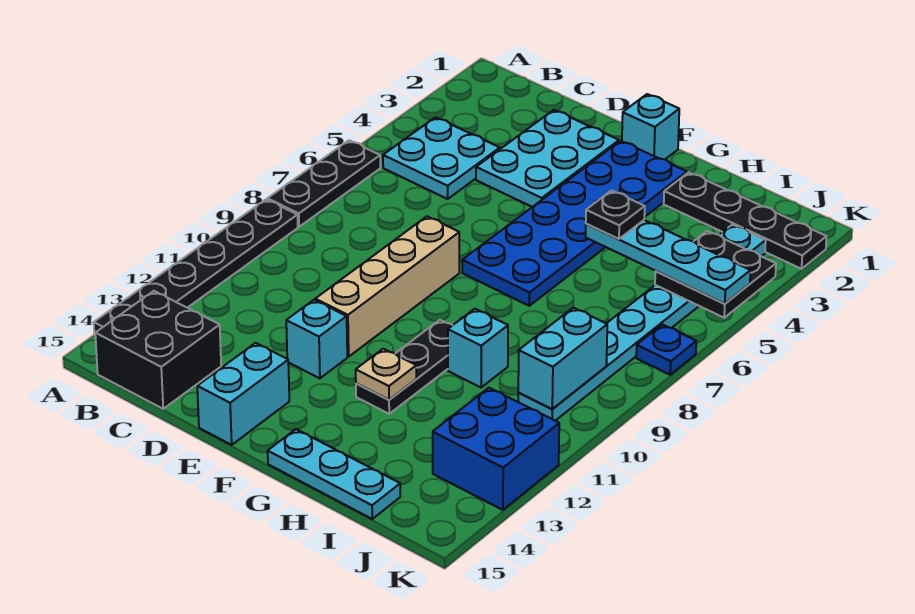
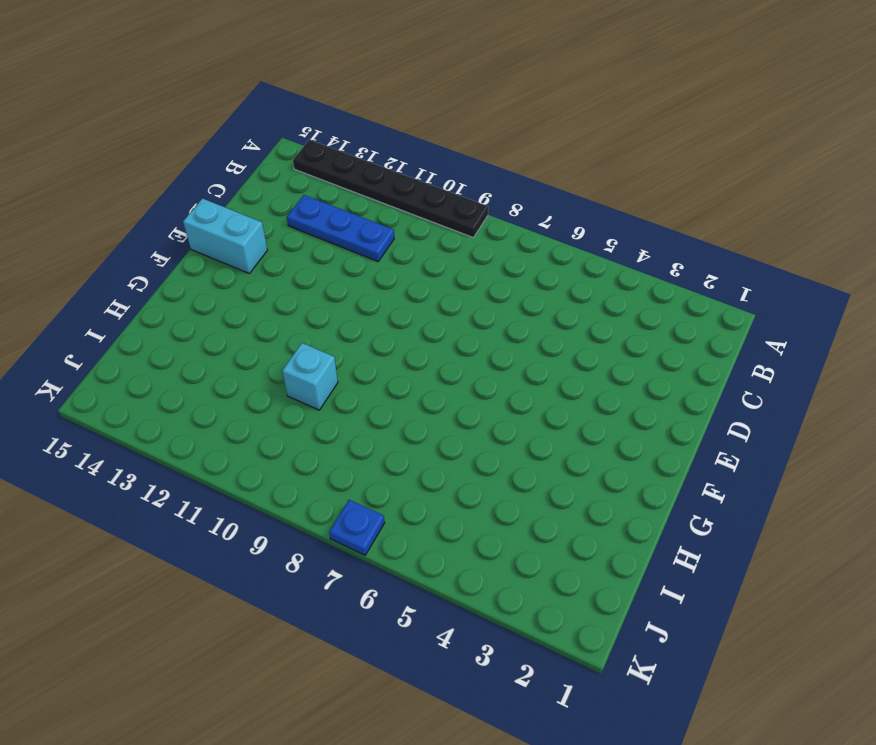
blue plate C11:C13 level 1 -> none
none -> black plate A6:A8 level 1
none -> cyan plate B4:C5 level 1
none -> black brick B14:C15 level 1

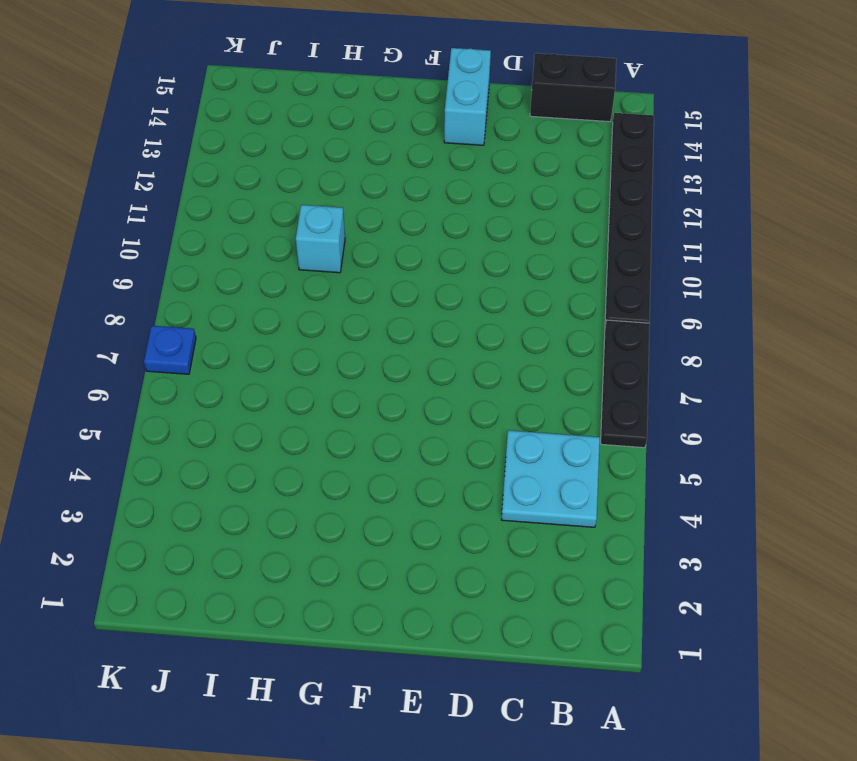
black brick B15:C15 level 1 -> black brick B14:C15 level 1
none -> cyan plate D2:E4 level 1
none -> tan brick E8:E11 level 1
none -> cyan brick E12 level 1

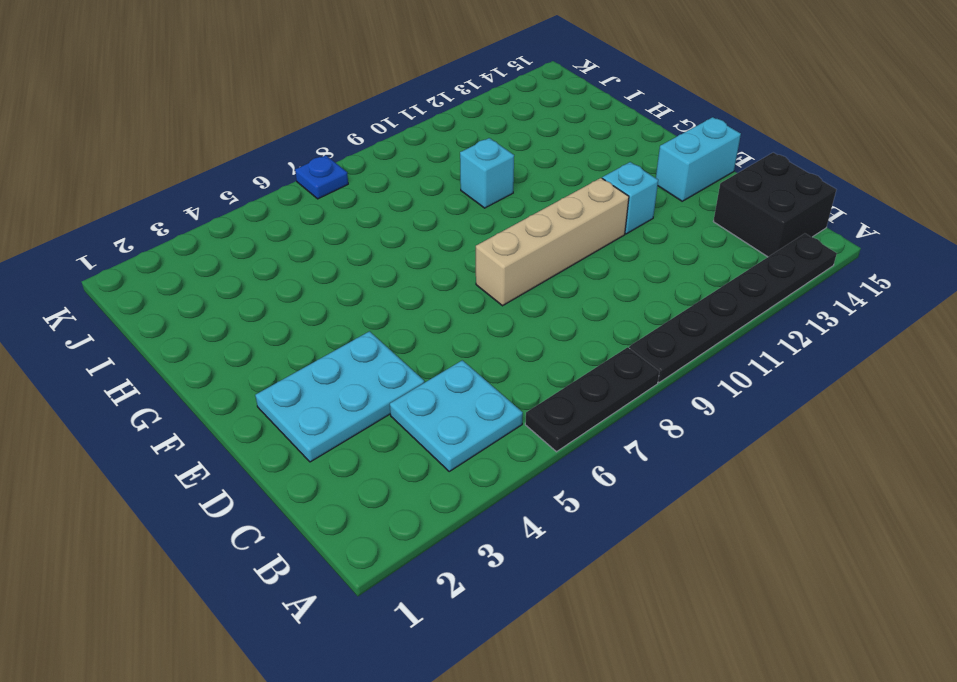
none -> cyan brick F1 level 1
none -> blue plate F2:G7 level 1
none -> black plate G10:G12 level 1

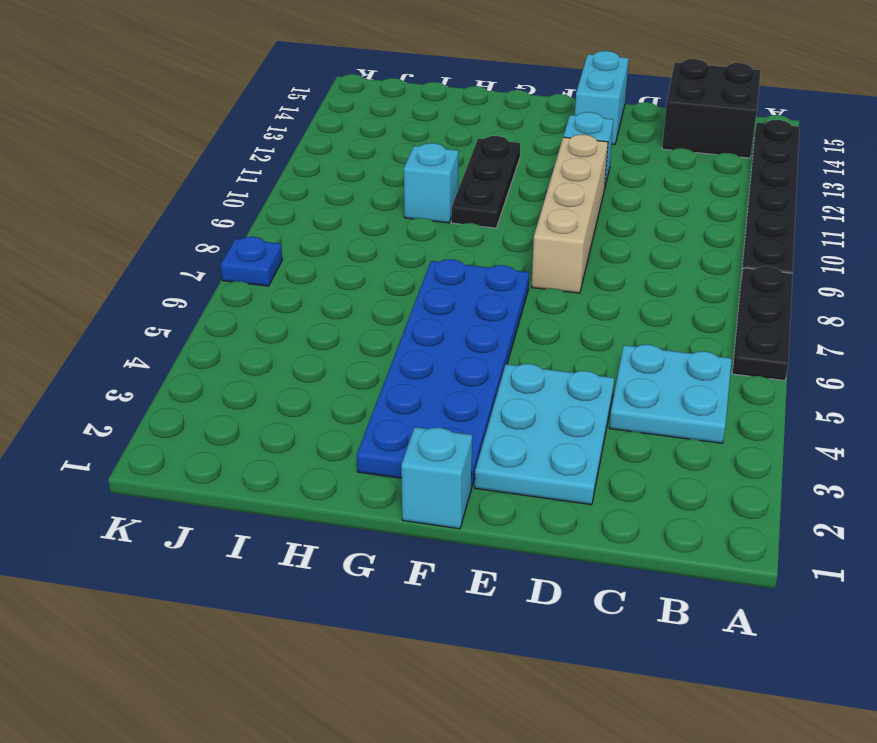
none -> cyan plate G15:I15 level 1
none -> black plate H2:K2 level 1
none -> cyan plate J3:J10 level 1

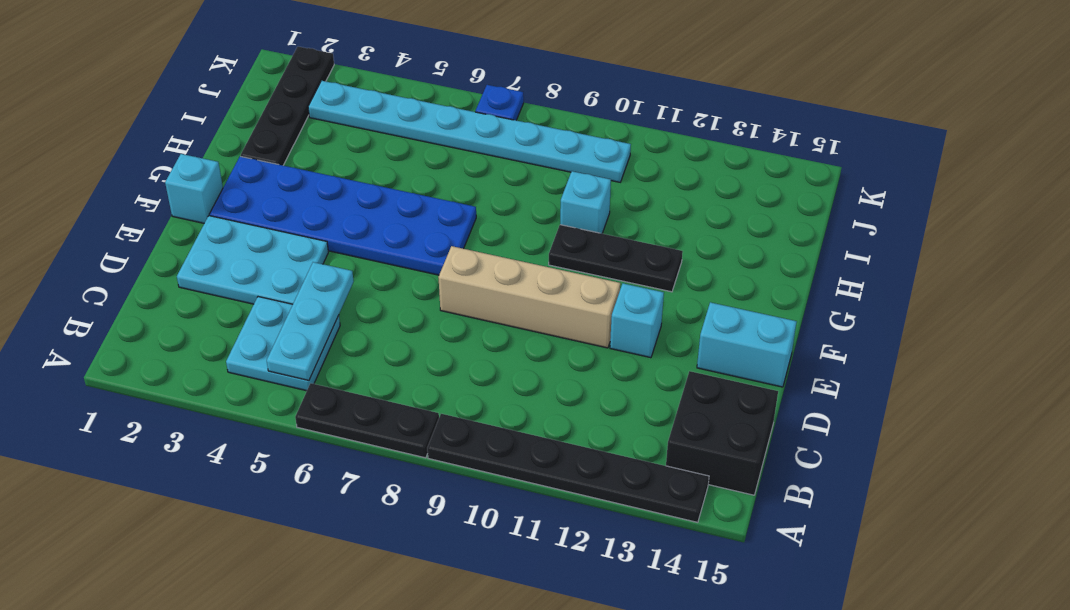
cyan plate B5:D5 level 2 -> cyan plate G15:I15 level 1
none -> blue brick J12:K13 level 1
none -> tan plate G12 level 2
none -> black plate J4:K5 level 2

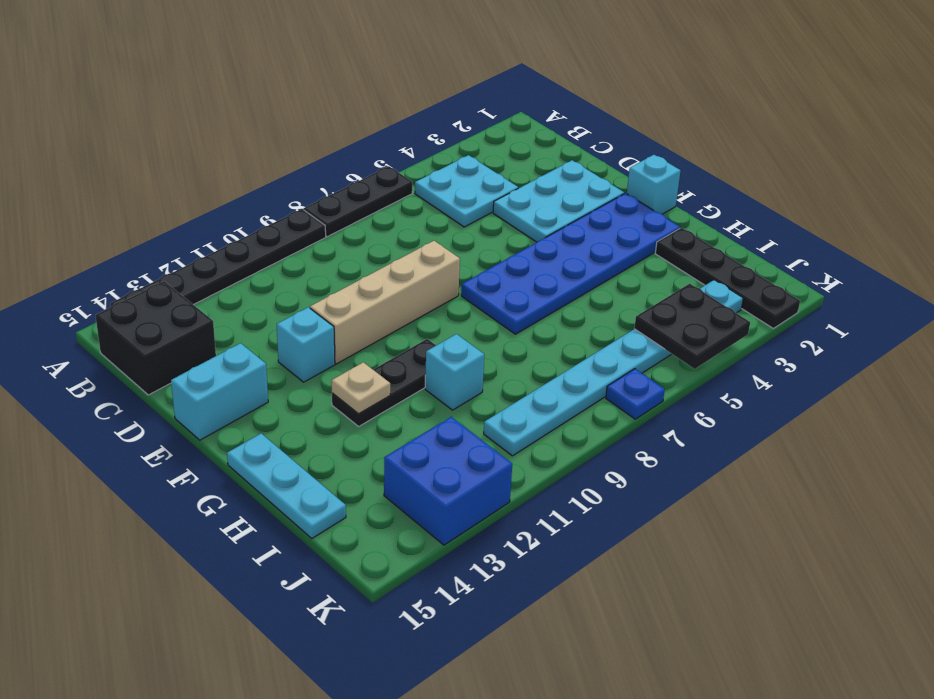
none -> cyan brick J9:J10 level 2
none -> cyan plate H5:K5 level 3
none -> black plate H5 level 4

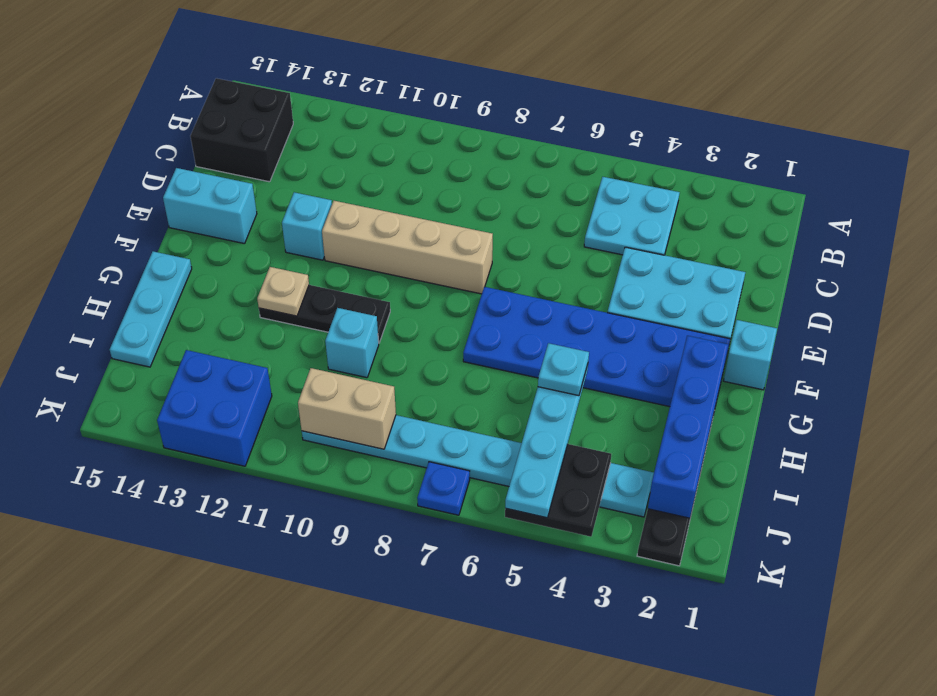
blue brick G2:J2 level 2 -> none
cyan plate H5 level 4 -> black plate H5 level 4
tan brick J9:J10 level 2 -> cyan brick J9:J10 level 2
none -> black plate A6:A8 level 1
none -> black plate A9:A14 level 1

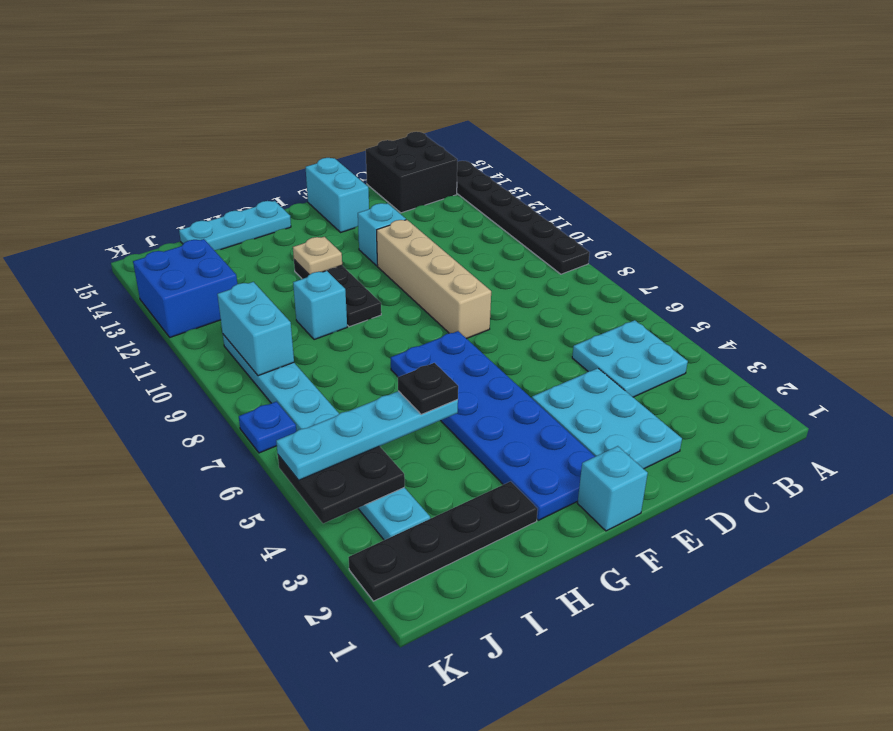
none -> black plate A6:A8 level 1

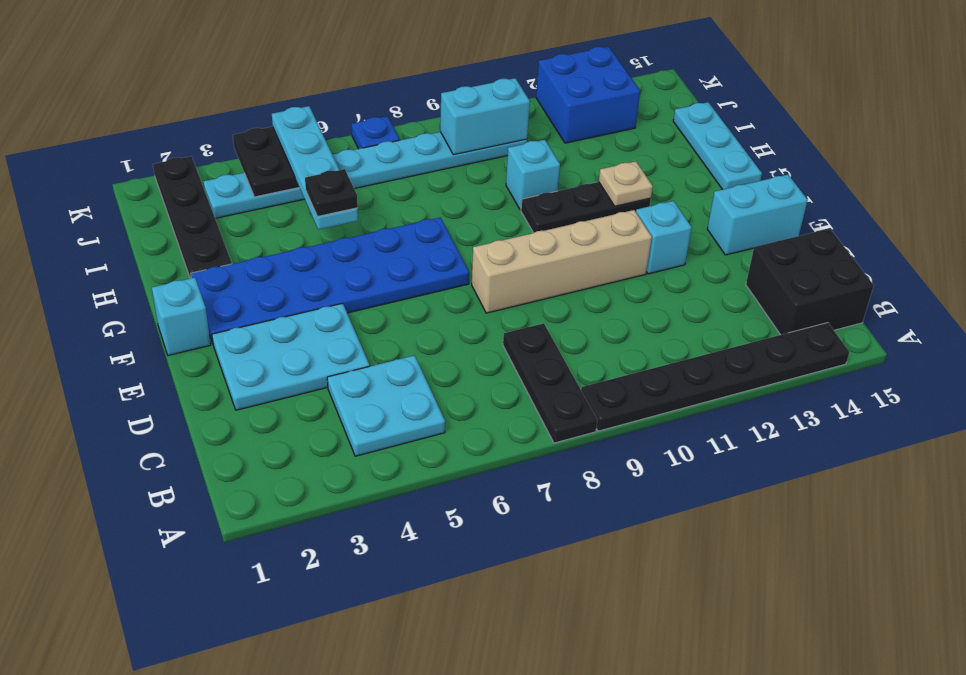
black plate A8:C8 level 1 -> black plate A6:A8 level 1

